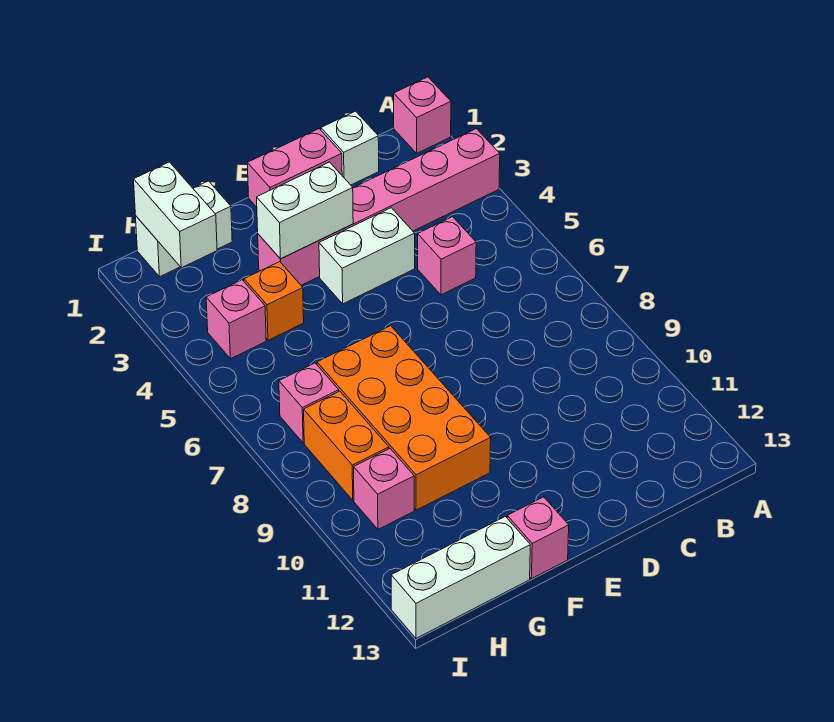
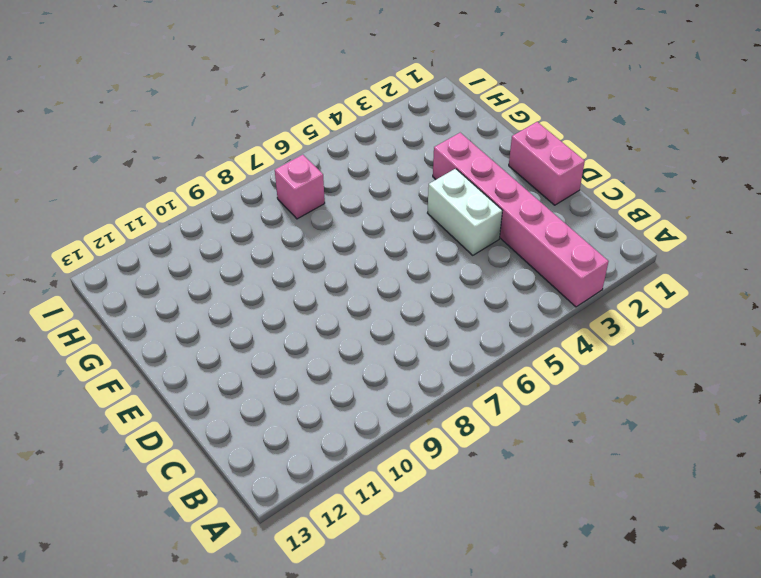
none -> pink brick A1 level 1
none -> white brick C1 level 1
none -> pink brick C5 level 1

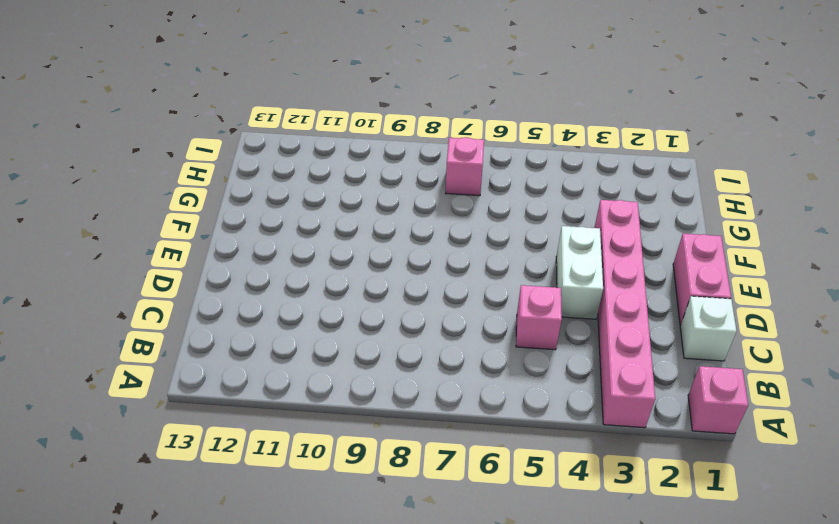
none -> orange brick F7:G10 level 1
none -> pink brick F13 level 1
none -> white brick G1:H1 level 1

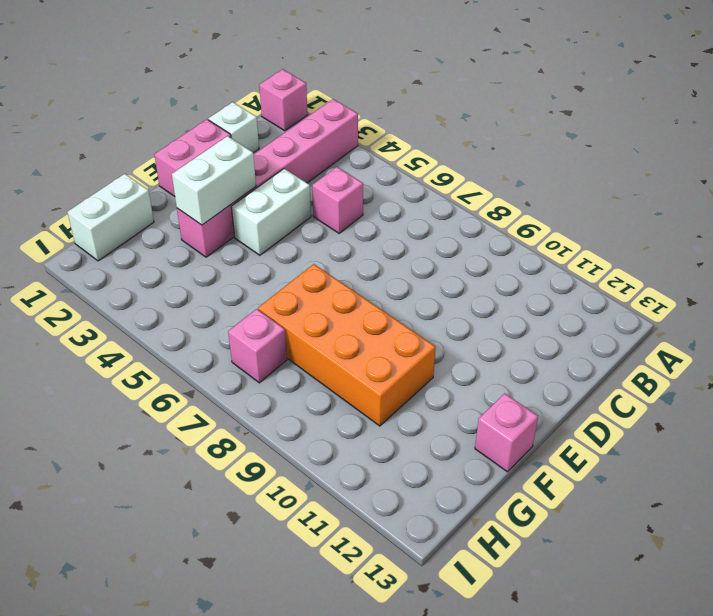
none -> orange brick G4 level 1
none -> white brick G13:I13 level 1
none -> pink brick H4 level 1

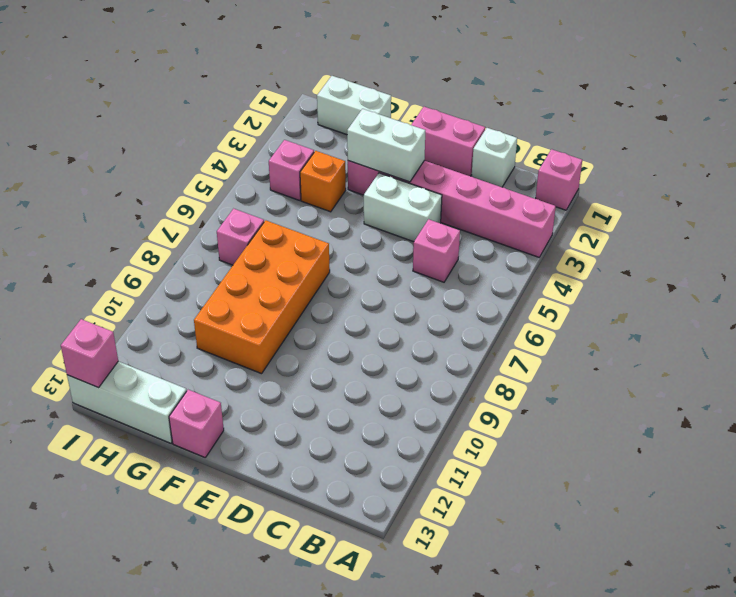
pink brick I13 level 2 -> pink brick H10 level 1
none -> orange brick H8:H9 level 1
none -> white brick H1:H2 level 2

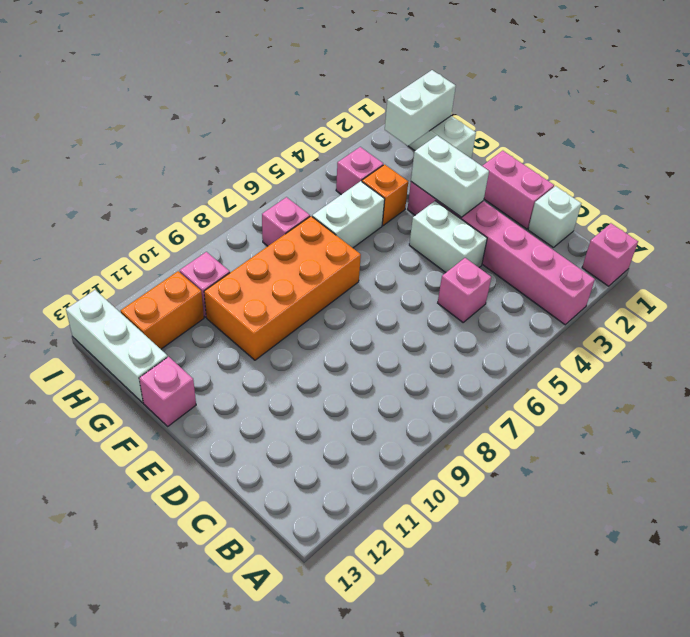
white brick G5:G6 level 1 -> none
orange brick H11:H12 level 1 -> orange brick H8:H9 level 1

